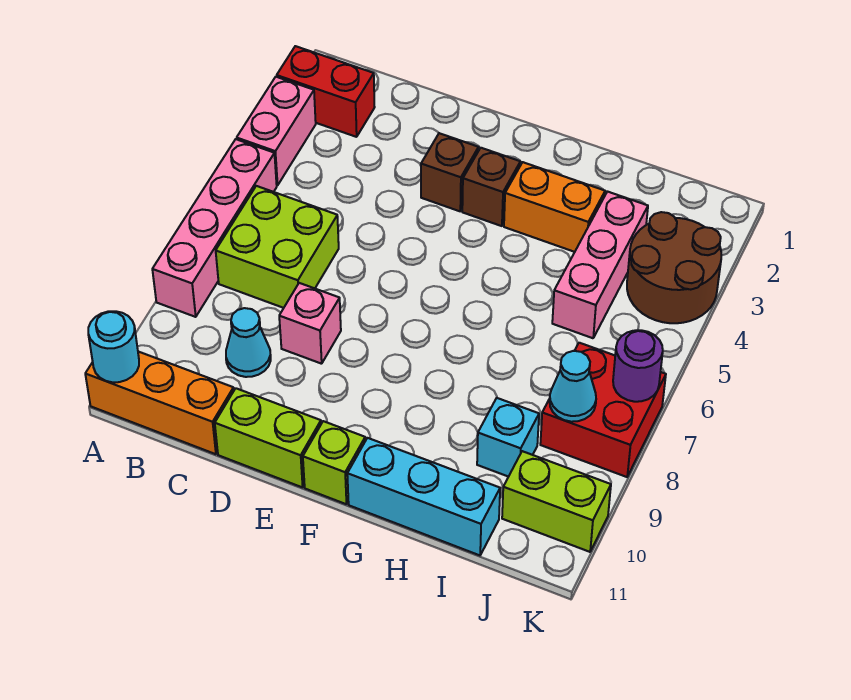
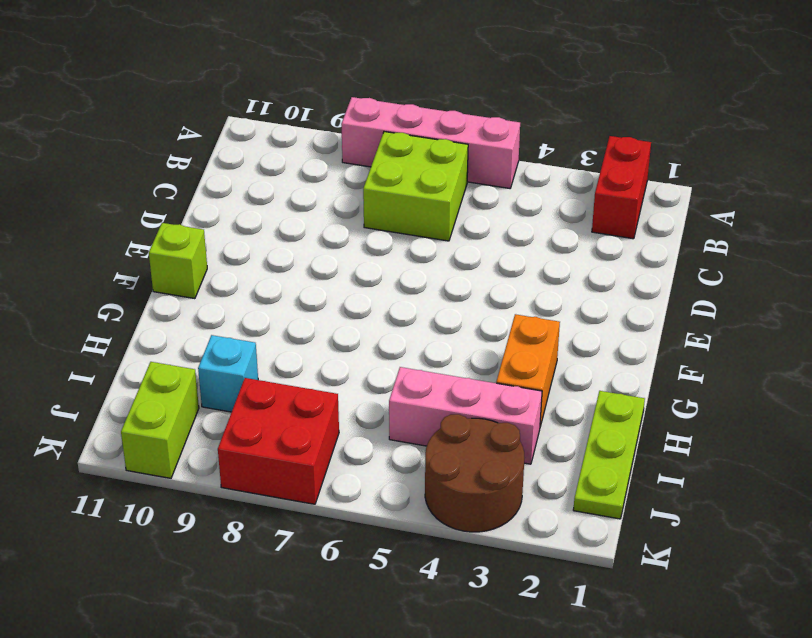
lime plate H1:J1 level 1 -> none
none -> pink brick A3:A4 level 1
none -> orange brick A11:C11 level 1
none -> cyan cone C9 level 1

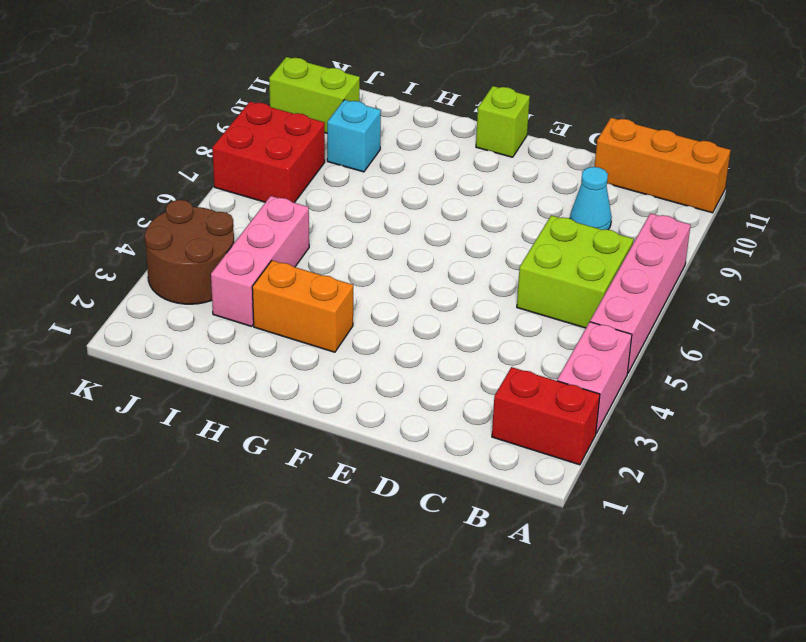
none -> pink brick D8 level 1
none -> lime brick D11:E11 level 1
none -> brown brick E3 level 1

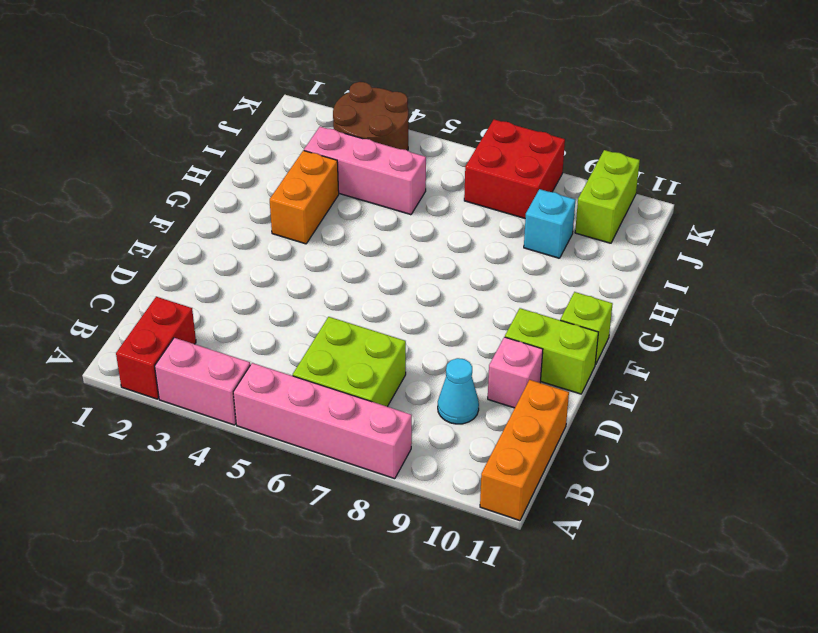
pink brick D10 level 1 -> pink brick D8 level 1
lime brick E10:E11 level 1 -> lime brick D11:E11 level 1
none -> brown brick E3 level 1
none -> brown brick F3 level 1
none -> cyan brick G11:I11 level 1

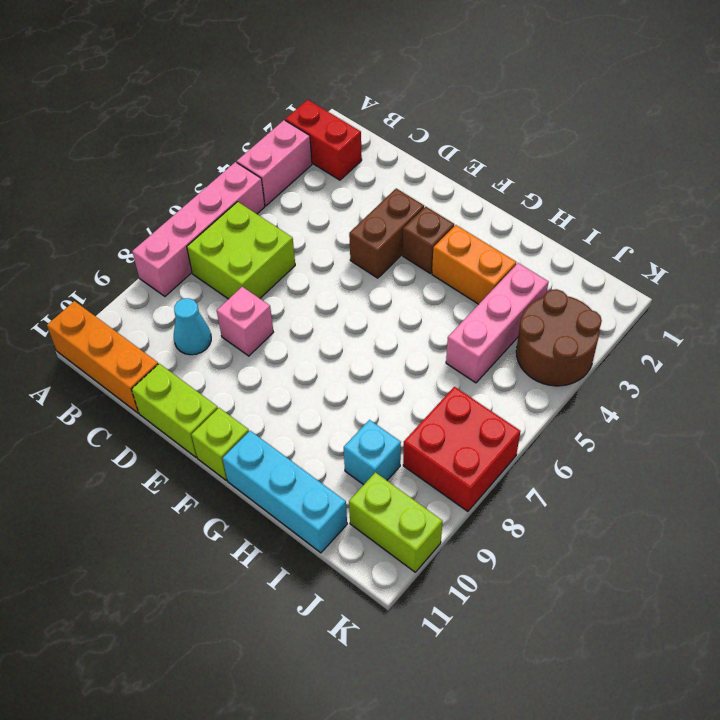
brown brick E3:E4 level 1 -> brown brick E3 level 1
none -> cyan round brick A11 level 2
none -> cyan cone J8 level 2
none -> purple round brick K7 level 2

